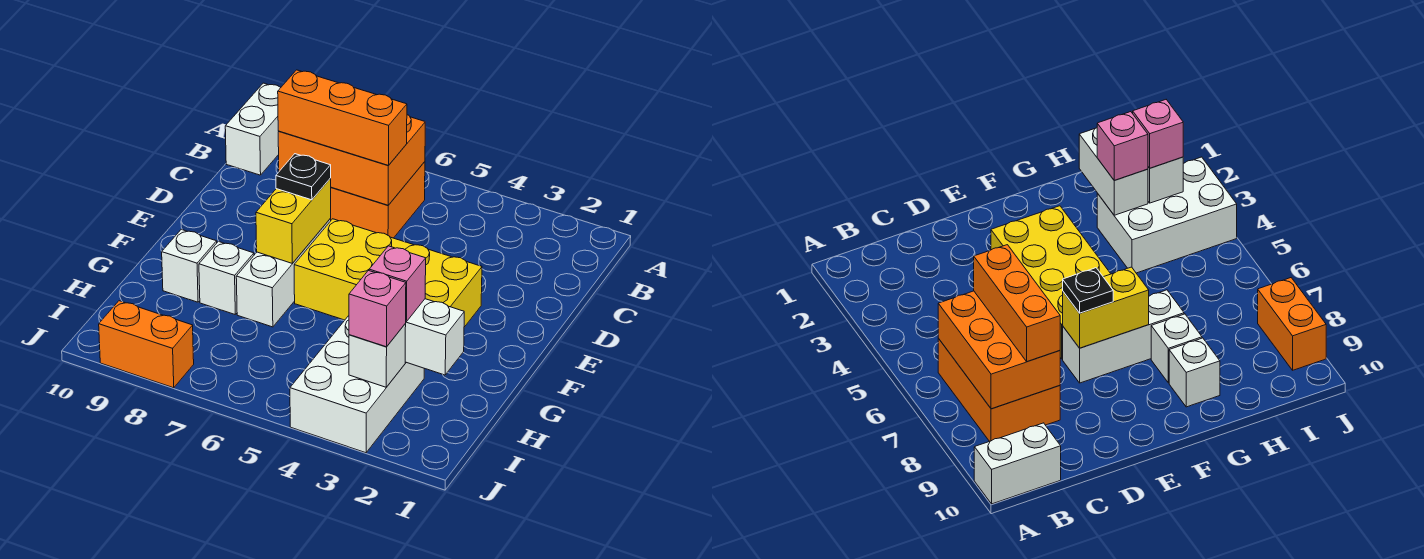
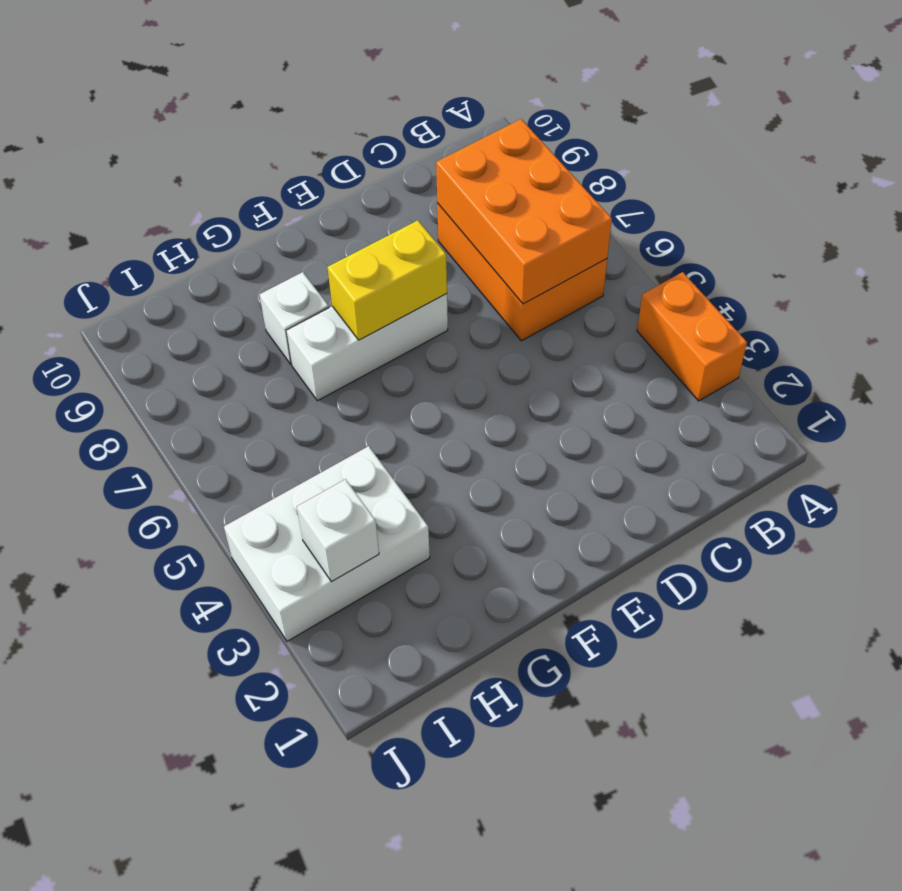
orange brick A3:A4 level 1 -> orange brick J8:J9 level 1
none -> white brick A10:B10 level 1
none -> yellow brick E3:F6 level 1
none -> white brick G9 level 1

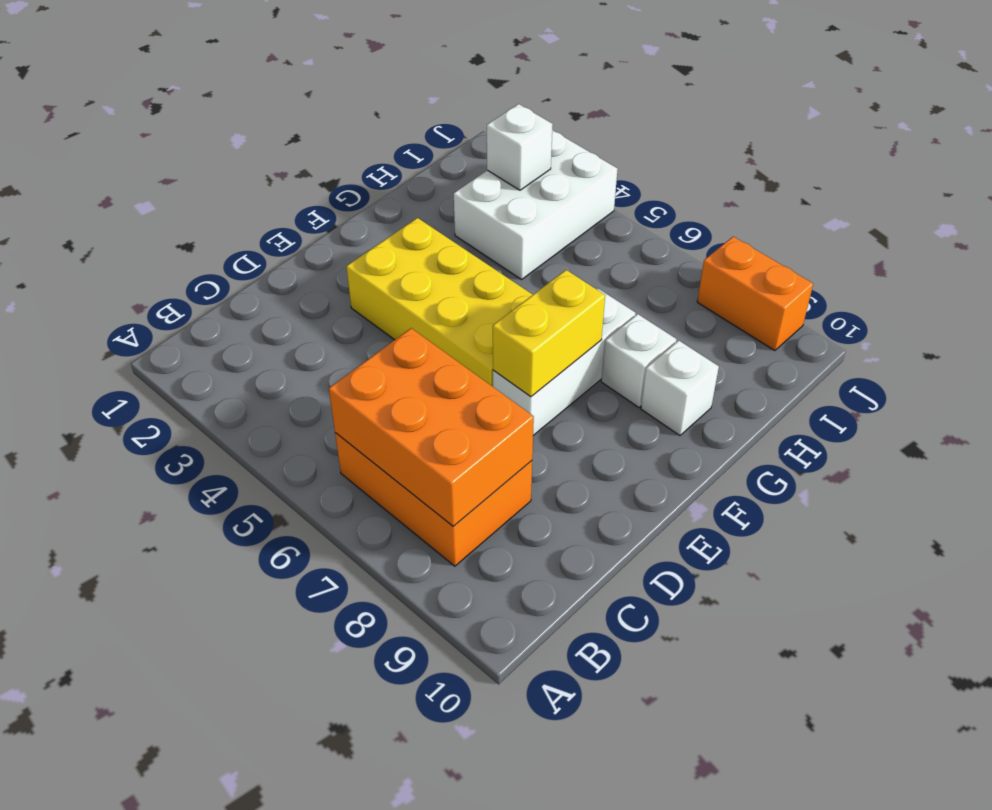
none -> white brick A10:B10 level 1
none -> white brick H2:H3 level 2
none -> orange brick C6:C8 level 3

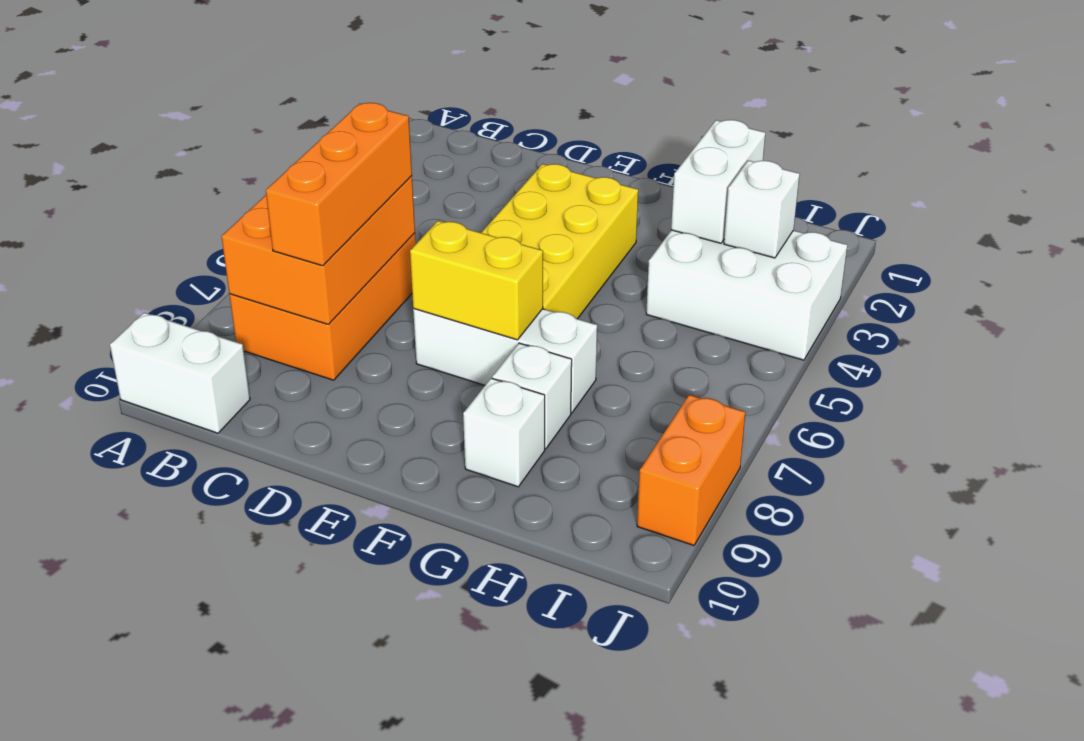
none -> black plate E7 level 3
none -> pink brick H3 level 3
none -> pink brick I3 level 3

